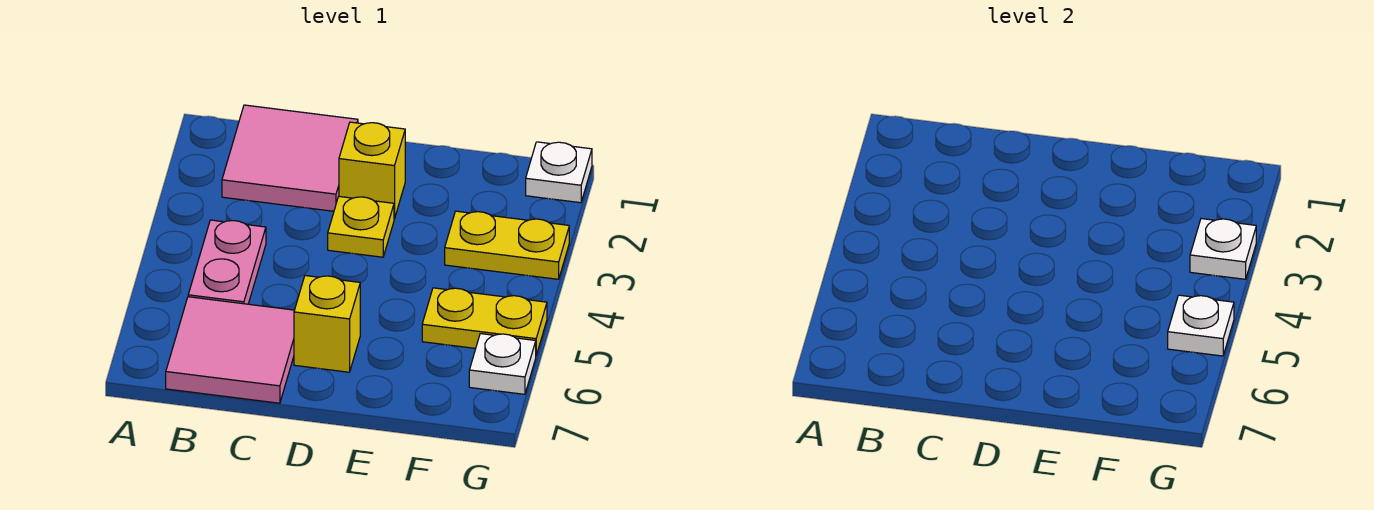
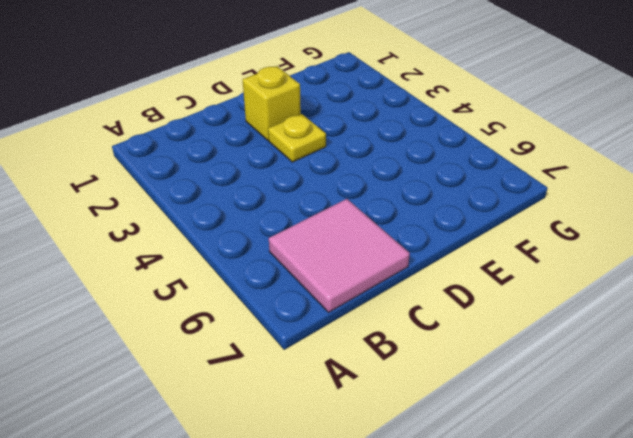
none -> pink tile B1:C2 level 1
none -> pink plate B4:B5 level 1
none -> yellow brick D6 level 1

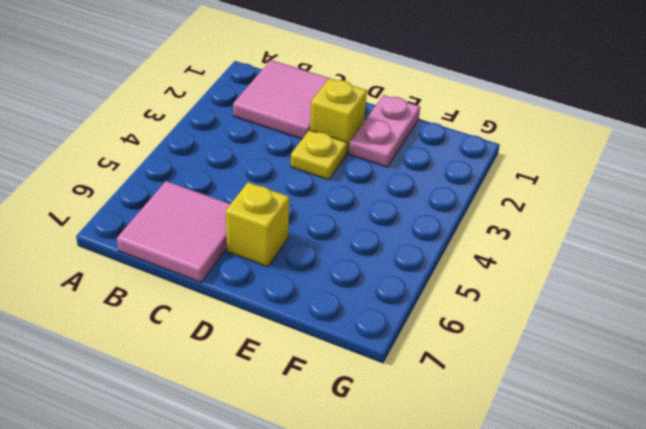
pink plate E1:E2 level 1 -> pink plate B4:B5 level 1
none -> yellow plate F3:G3 level 1
none -> yellow plate F5:G5 level 1
none -> white plate G1 level 1

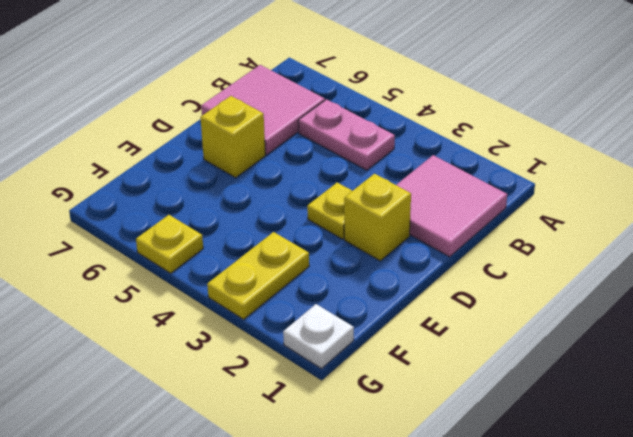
yellow plate G5 level 1 -> yellow plate F5:G5 level 1
none -> white plate G6 level 1
none -> white plate G3 level 2
none -> white plate G5 level 2

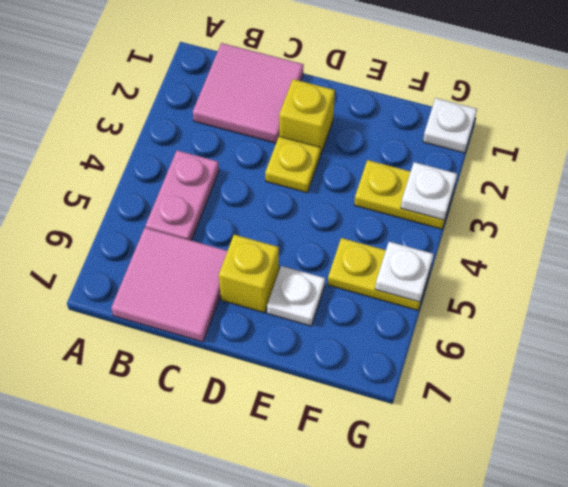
white plate E6 level 1 -> white plate G6 level 1

